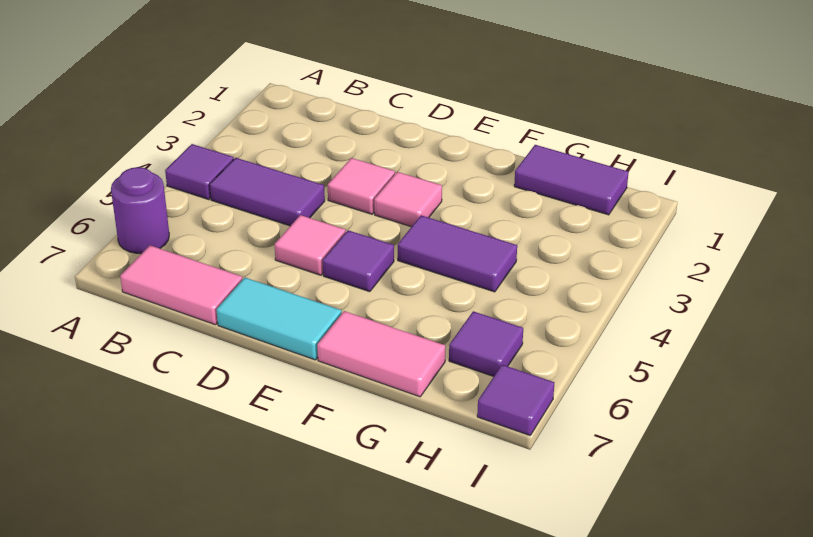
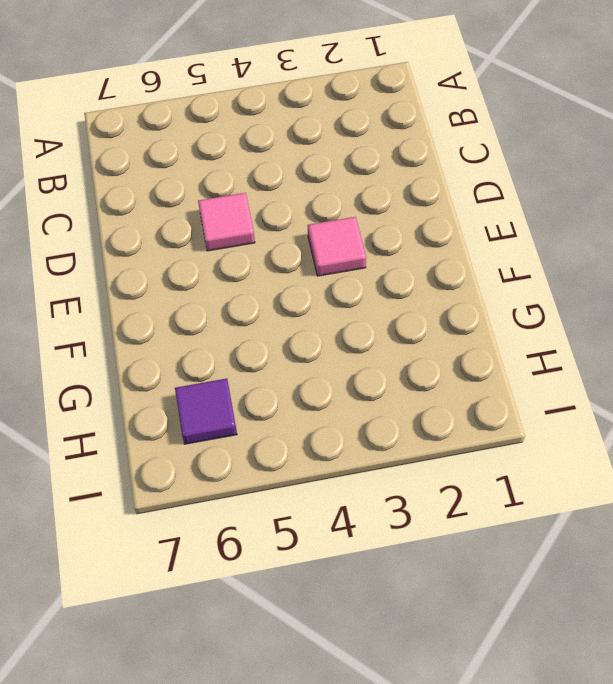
none -> purple tile A4 level 1
none -> purple round brick A6 level 1
none -> purple tile B4:C4 level 1

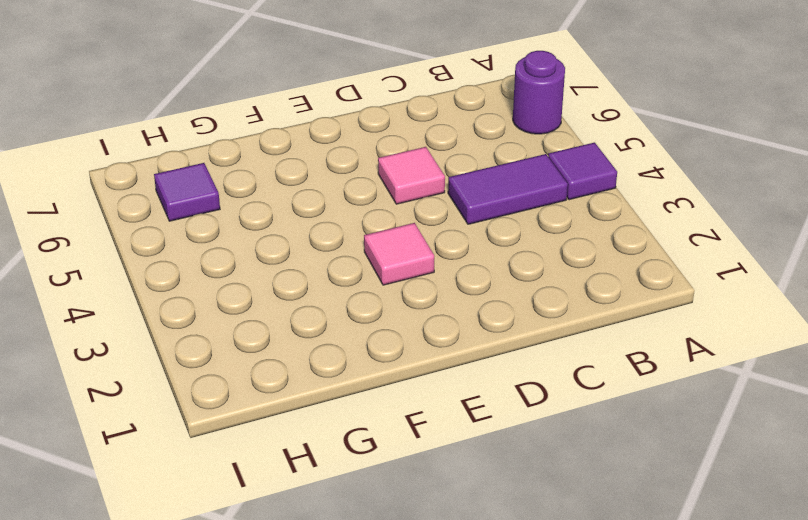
none -> pink tile B7:C7 level 1
none -> pink tile D3 level 1
none -> cyan tile D7:E7 level 1

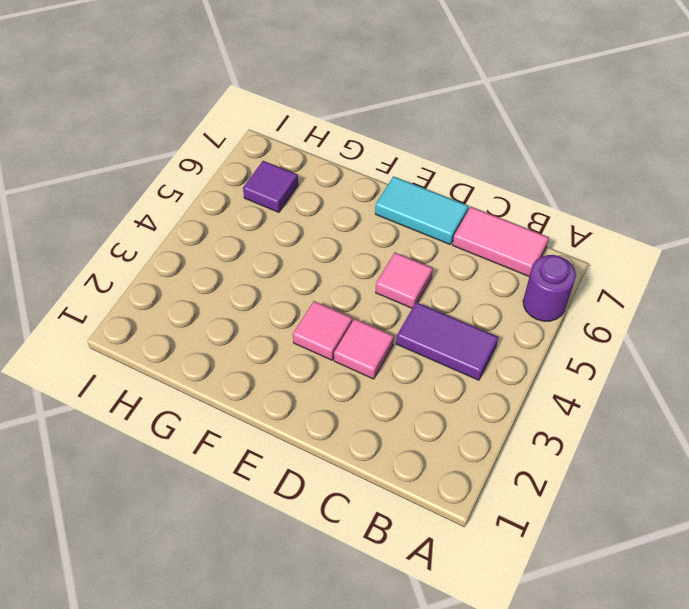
none -> purple tile A4 level 1
none -> purple tile E5 level 1
none -> purple tile F4:G4 level 1

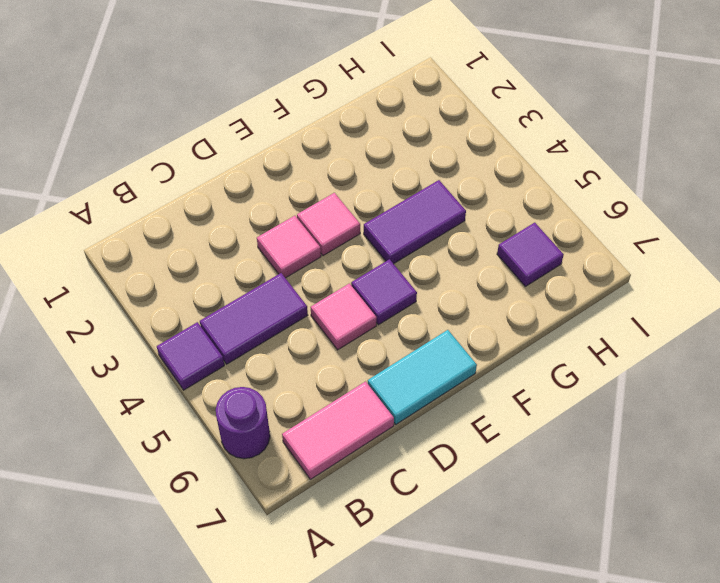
none -> pink tile F7:G7 level 1
none -> purple tile G1:H1 level 1
none -> purple tile I7 level 1

